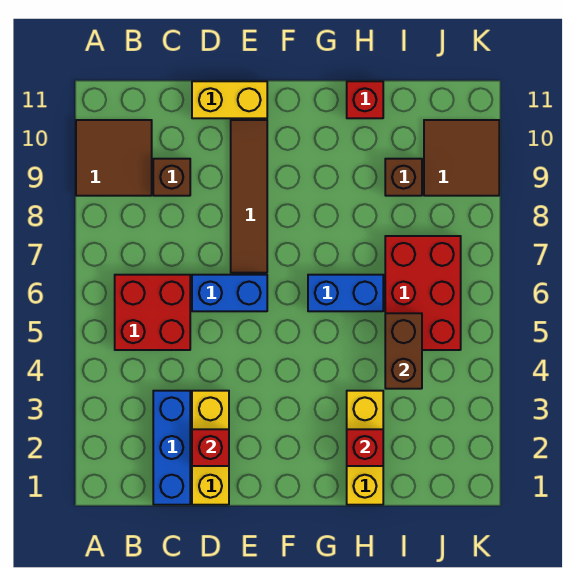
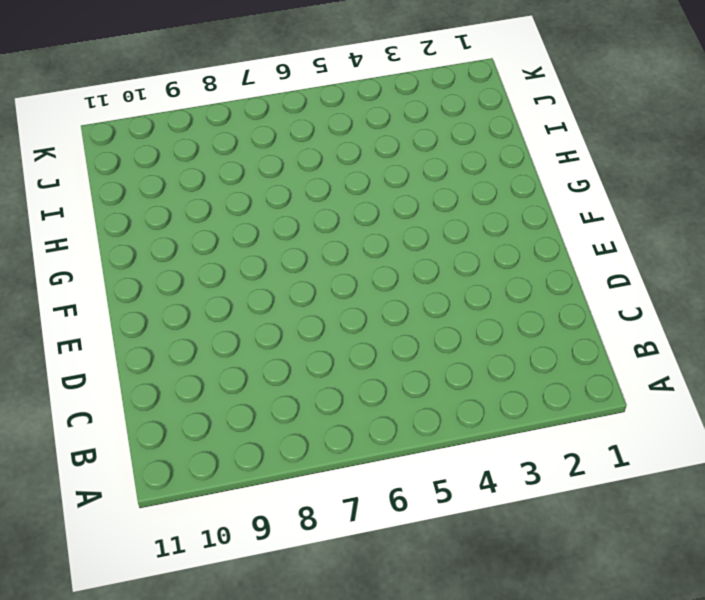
none -> brown tile A9:B10 level 1
none -> red brick B5:C6 level 1
none -> blue brick C1:C3 level 1

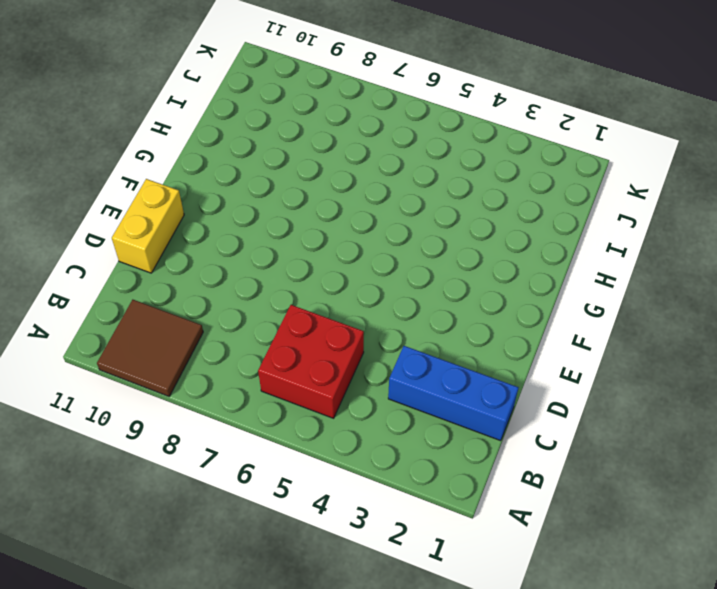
none -> brown brick C9 level 1
none -> yellow brick D1:D3 level 1
none -> blue brick D6:E6 level 1

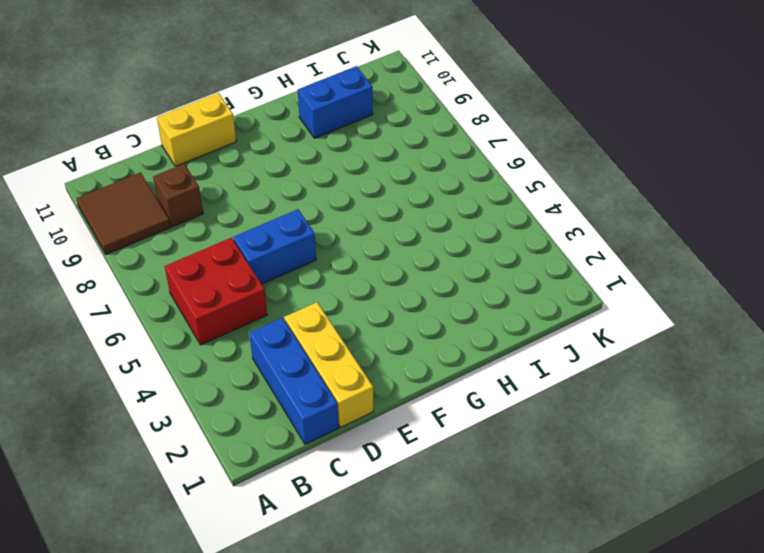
blue brick H10:I10 level 1 -> blue brick G6:H6 level 1
none -> brown tile E7:E10 level 1
none -> yellow brick H1:H3 level 1
none -> red brick H11 level 1

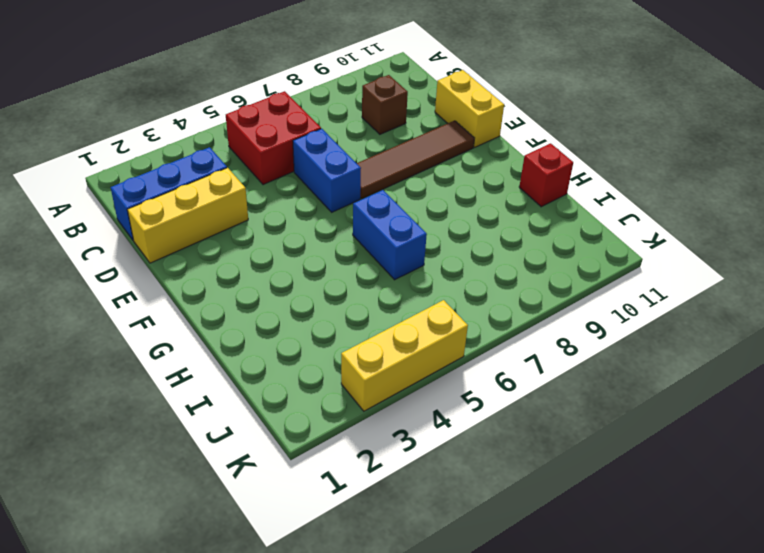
yellow brick K3:K5 level 1 -> yellow brick H1:H3 level 1
none -> brown tile A9:B10 level 1
none -> red brick I5:J7 level 1
none -> brown brick I9 level 1

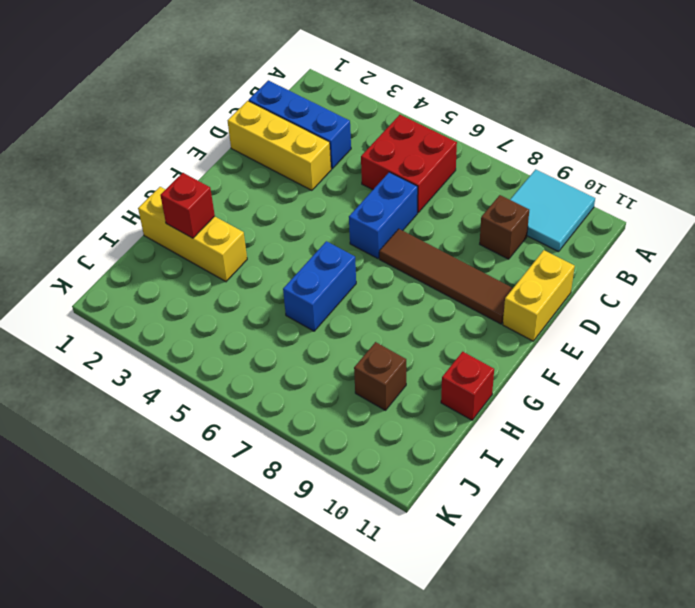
cyan tile A9:B10 level 1 -> brown tile A9:B10 level 1
none -> red brick I5:J7 level 1
none -> brown tile J9:K10 level 1
none -> red brick D2 level 2

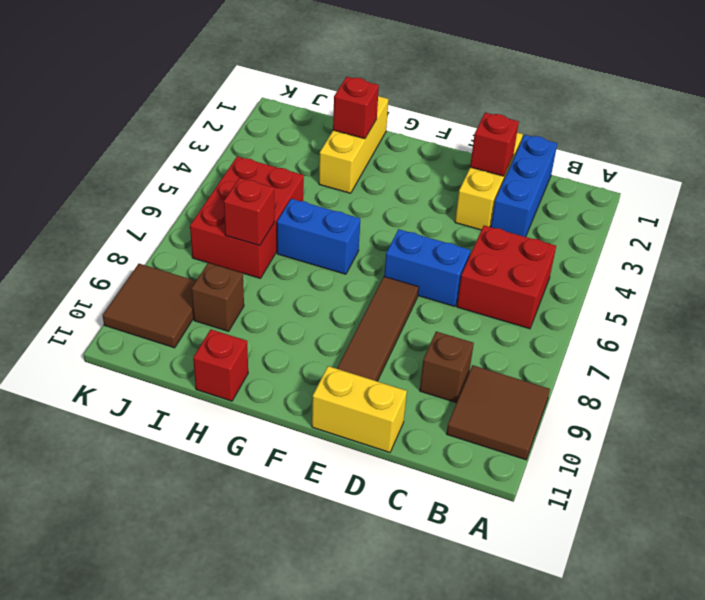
red brick I7 level 2 -> none
none -> brown brick I4:I5 level 2

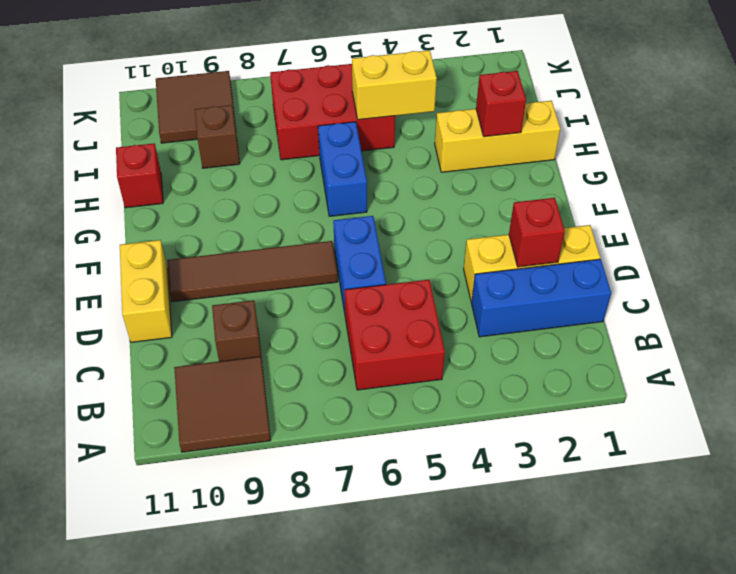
yellow brick I4:I5 level 2 -> brown brick I4:I5 level 2

